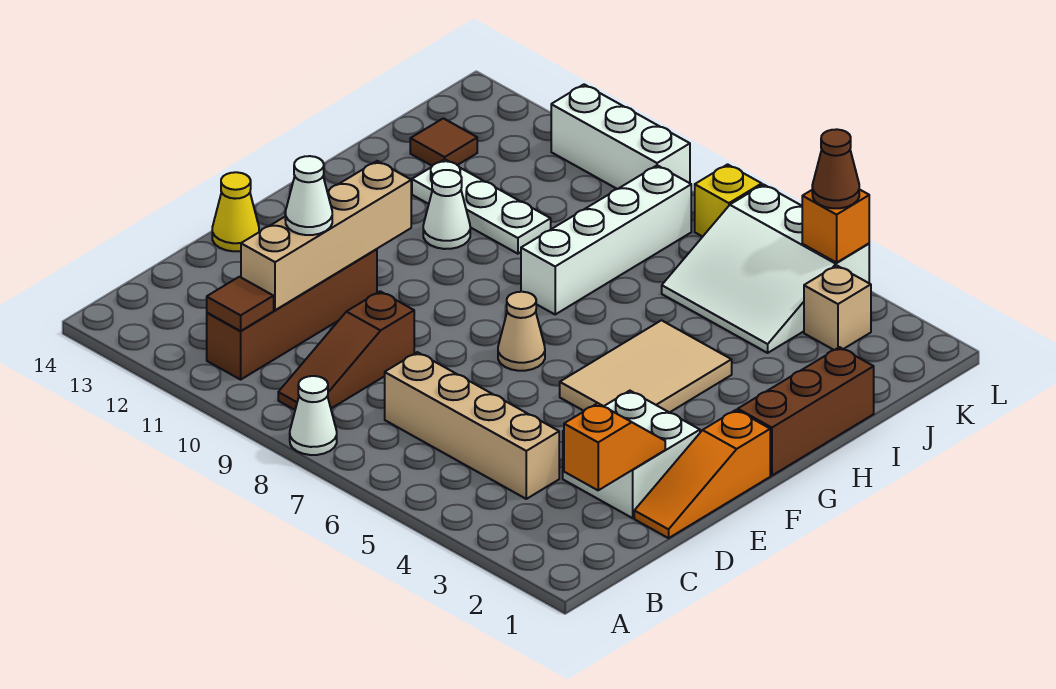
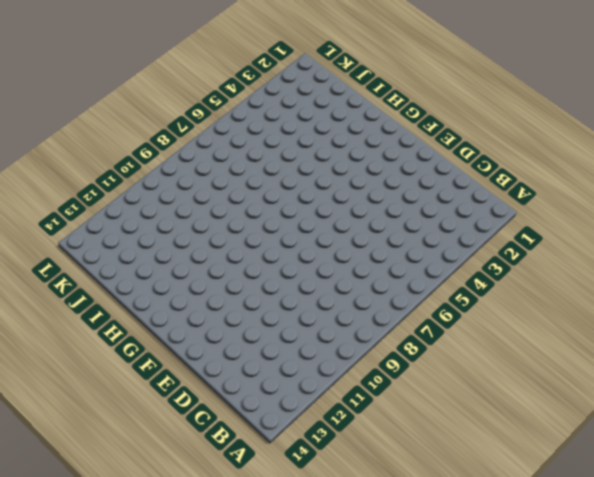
none -> white cone A8 level 1
none -> brown slope B9:D9 level 1 top D
none -> brown brick B11:E11 level 1

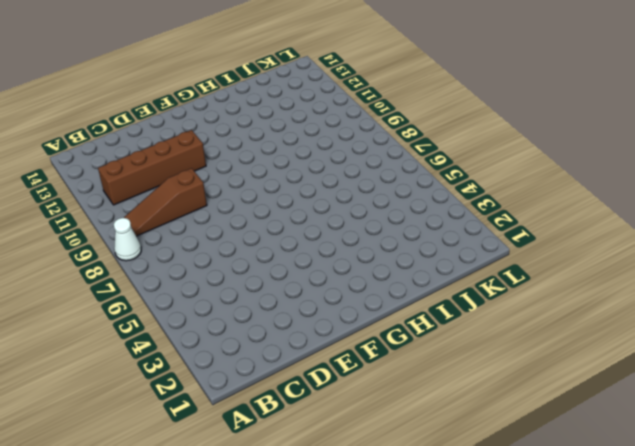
none -> tan brick C4:C7 level 1
none -> orange slope D1:F1 level 1 top F
none -> white brick D2:E3 level 1

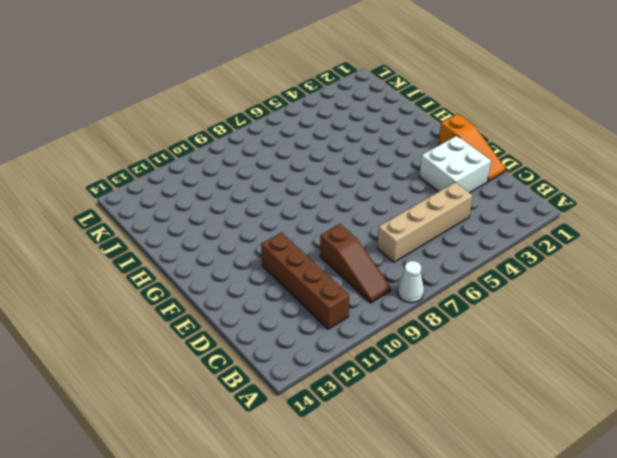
none -> yellow cone E14 level 1
none -> tan tile F4:H5 level 1
none -> tan cone F7 level 1

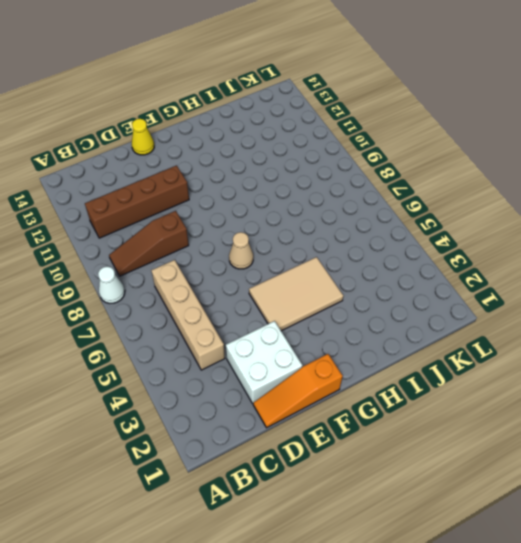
none -> brown brick G1:I1 level 1
none -> white brick H8:K8 level 1
none -> white cone H11 level 1

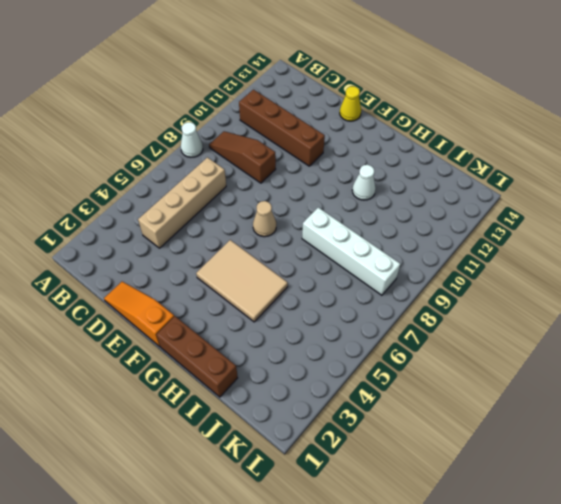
none -> white brick D2:E3 level 1
none -> white plate I10:I12 level 1
none -> white slope J4:L6 level 1 top L

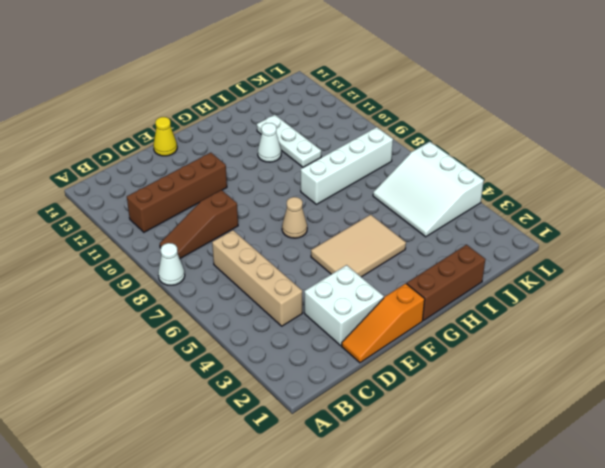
none -> brown tile J13 level 1
none -> tan brick K3 level 1
none -> yellow brick L7 level 1

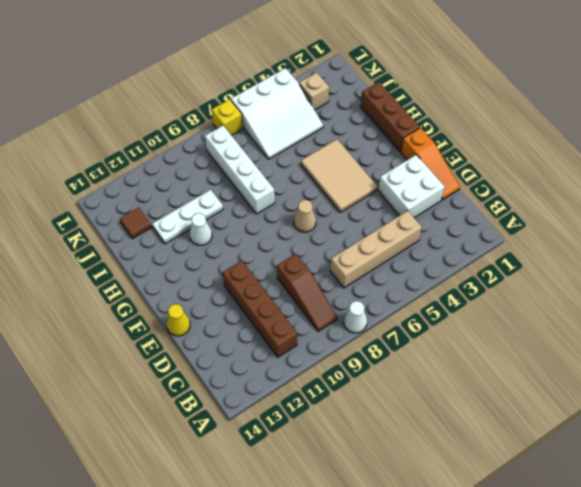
none -> white brick L9:L11 level 1
none -> brown tile B11 level 2
none -> orange slope C2:D2 level 2 top C

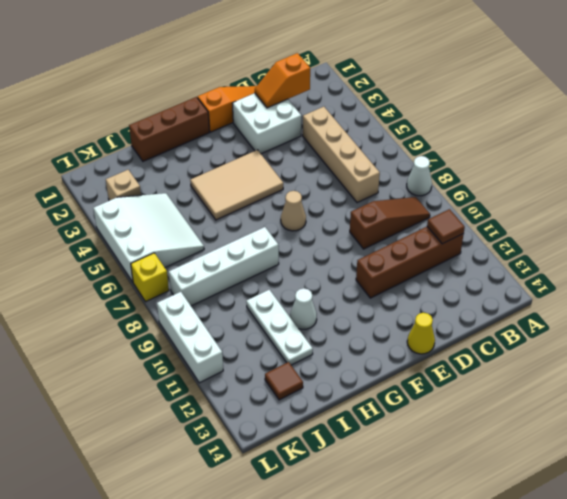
none -> tan brick C11:F11 level 2
none -> orange brick L4 level 2
none -> white cone D11 level 3

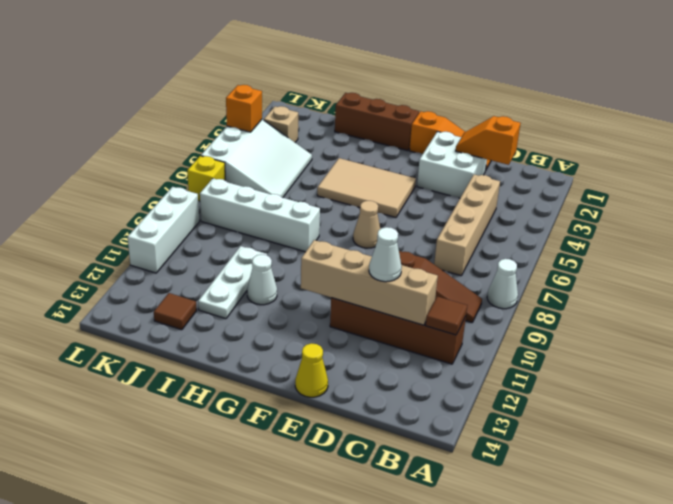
none -> brown cone L4 level 3

